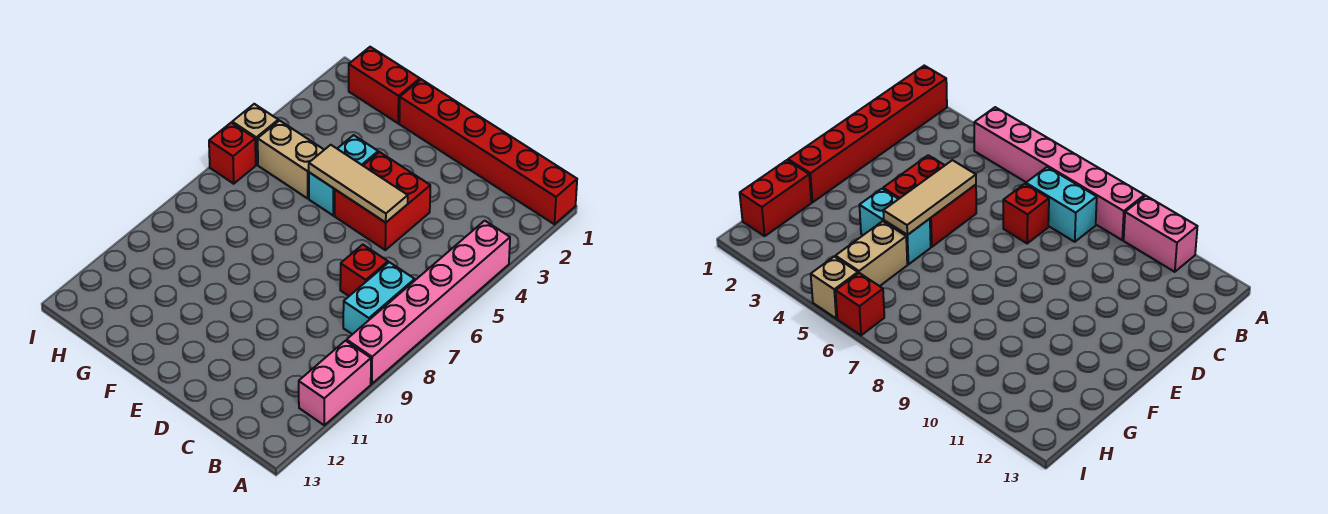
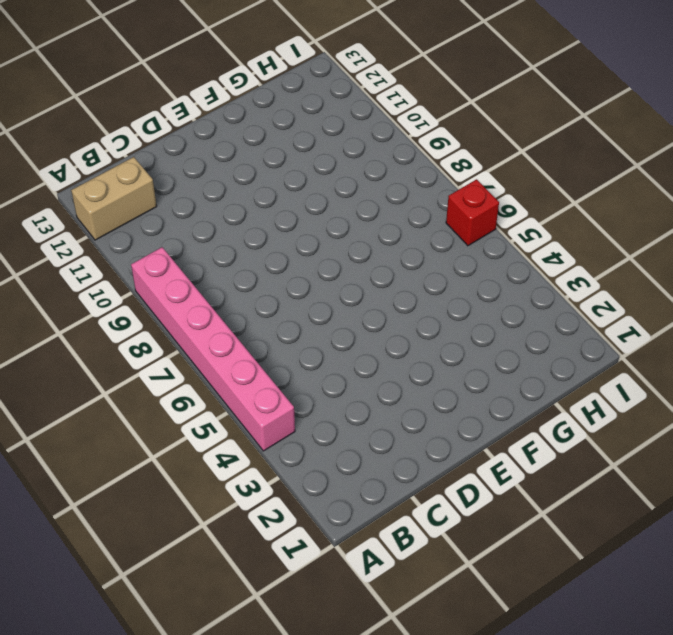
tan brick A12:B12 level 1 -> tan brick G5:H5 level 1
none -> red brick A1:F1 level 1
none -> pink brick A10:A11 level 1
none -> cyan brick B7:B8 level 1

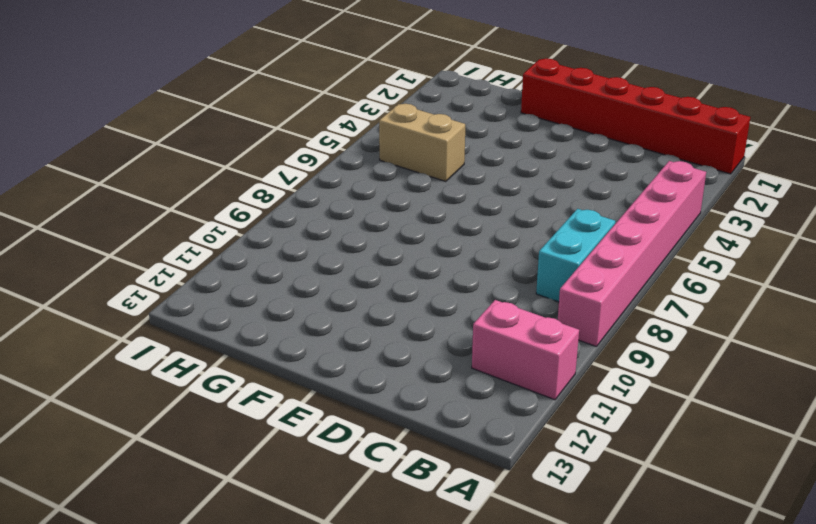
pink brick A11:B11 level 1 -> pink brick A10:A11 level 1
none -> red brick C7 level 1
none -> red brick D4:E5 level 1
none -> cyan brick F4:F5 level 1

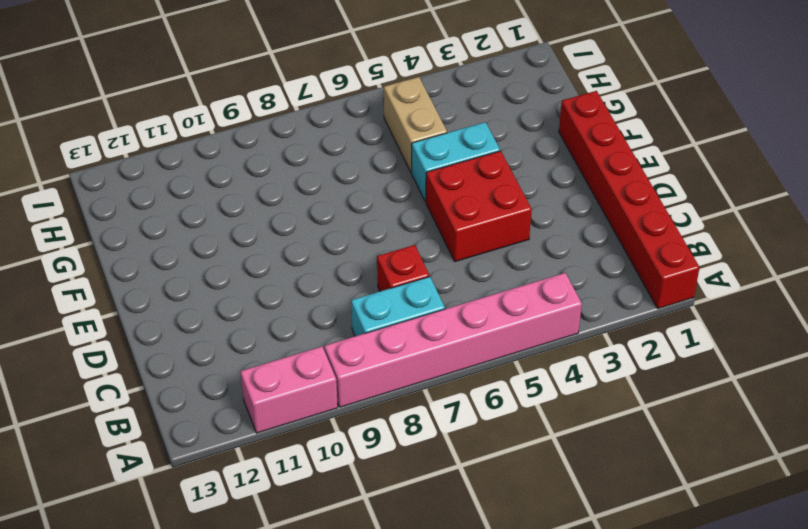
none -> red brick G1:H1 level 1
none -> tan brick I5 level 1
none -> red brick I6 level 1

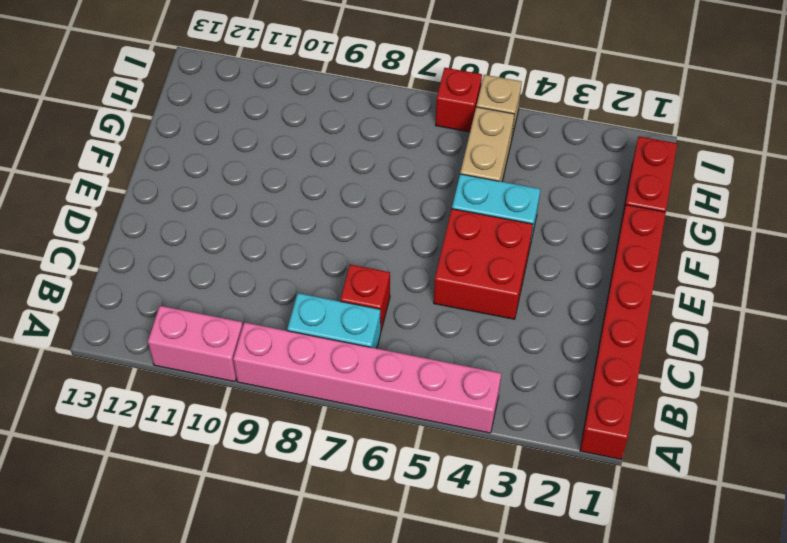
none -> tan tile D5:F5 level 2

